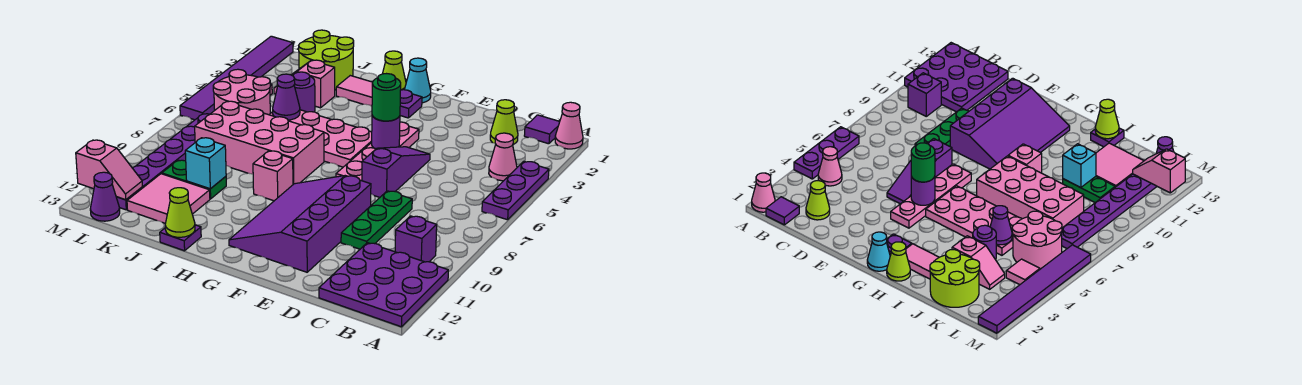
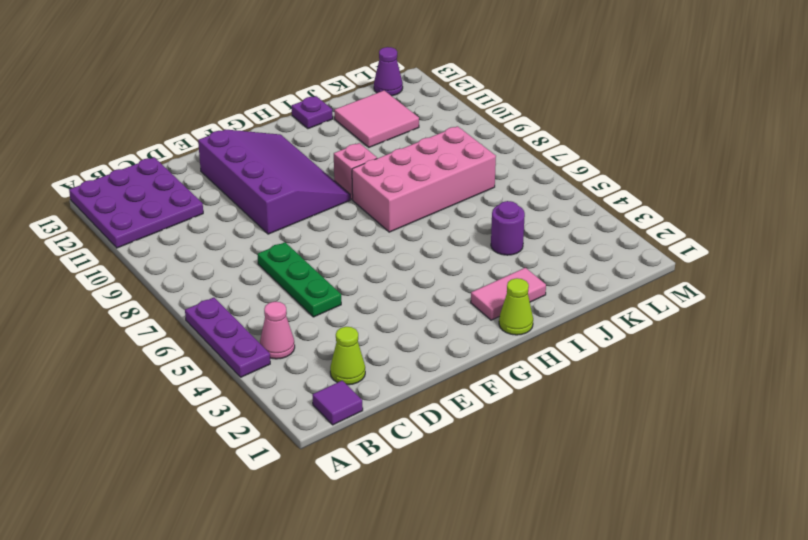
green plate D5:D7 level 1 -> green plate D8:D10 level 1
none -> pink cone A1 level 1
none -> purple brick B10 level 1
none -> purple slope E5:E7 level 1 top 7
none -> pink plate F4:F7 level 1

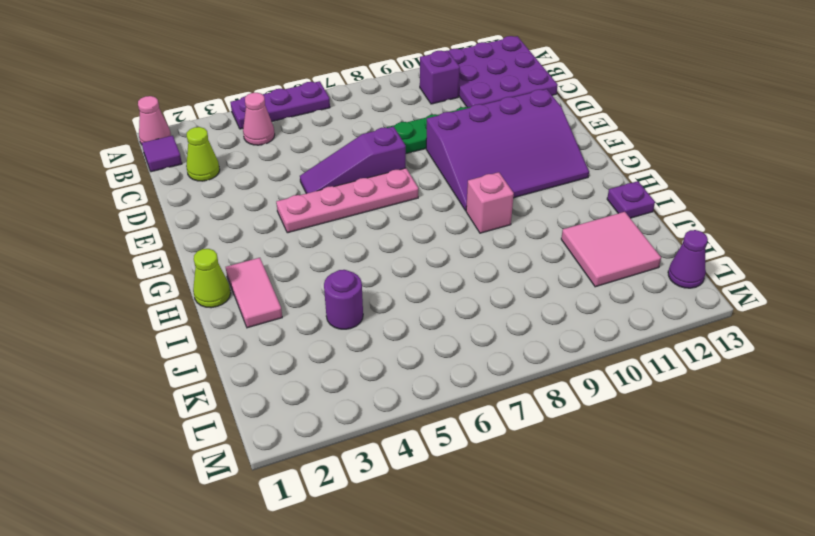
none -> cyan cone G1 level 1
none -> purple plate G2 level 1
none -> pink plate G5:J6 level 1
none -> pink brick H7:K8 level 1

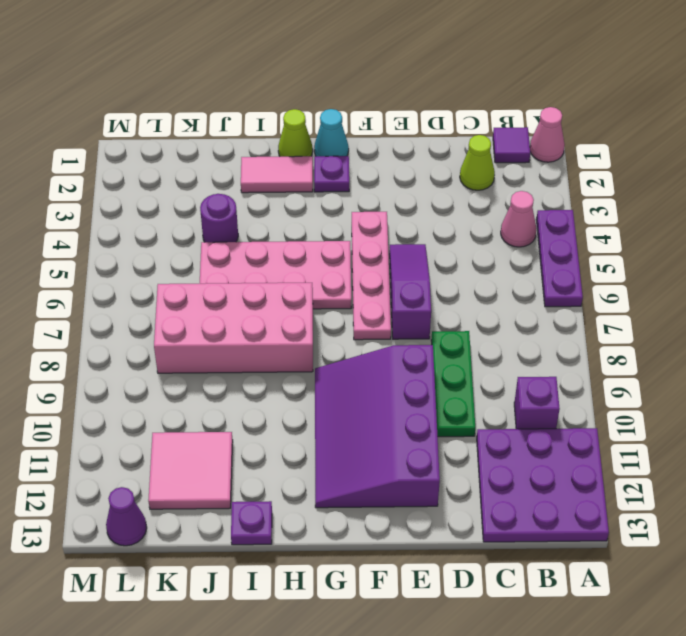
none -> pink brick H9 level 1
none -> lime round brick J1:K2 level 1
none -> pink slope J3:K3 level 1 top J
none -> green plate J10:K10 level 1

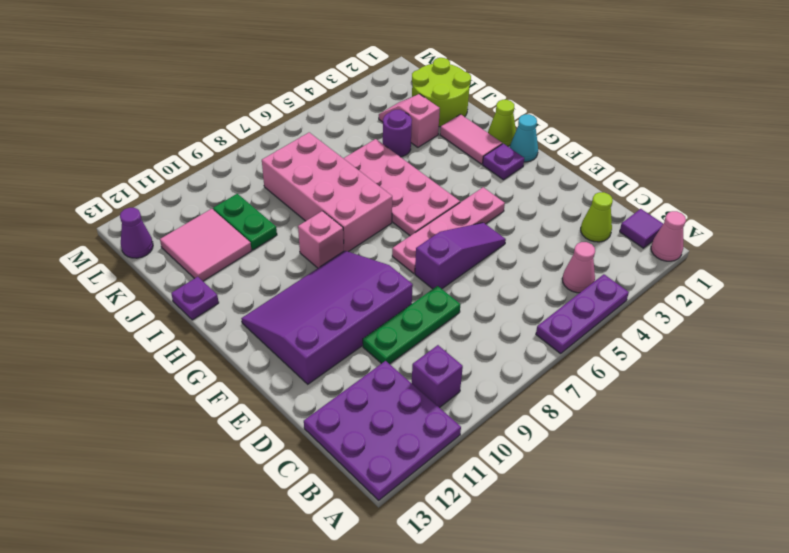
none -> pink round brick K5:L6 level 1
none -> pink tile L4 level 1
none -> purple plate L7:L12 level 1
none -> purple tile M1:M6 level 1

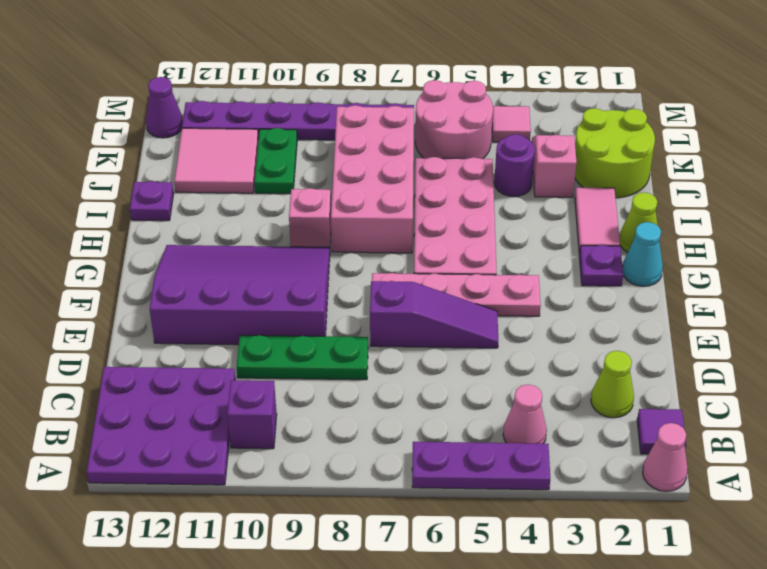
none -> purple tile M1:M6 level 1
none -> purple round brick F5 level 2
none -> lime cone I13 level 2
none -> purple cone J5 level 2

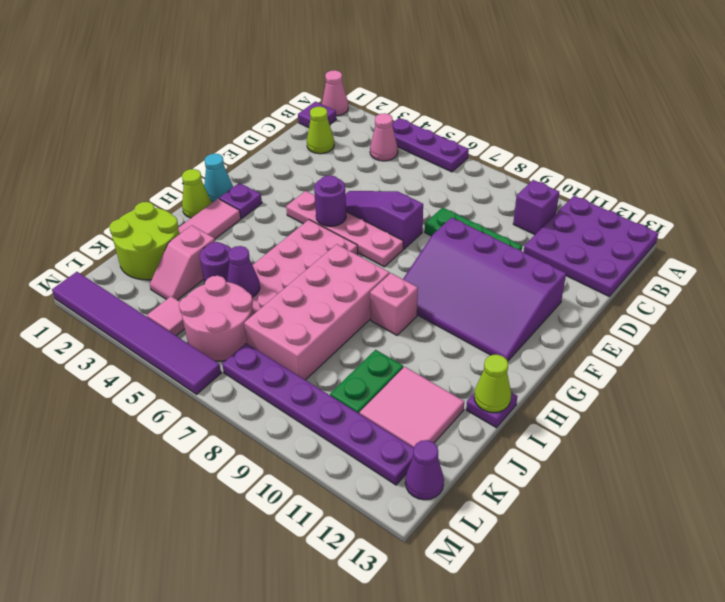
none -> cyan brick J10 level 2
none -> pink slope L12:M12 level 2 top M
none -> green round brick F5 level 3

